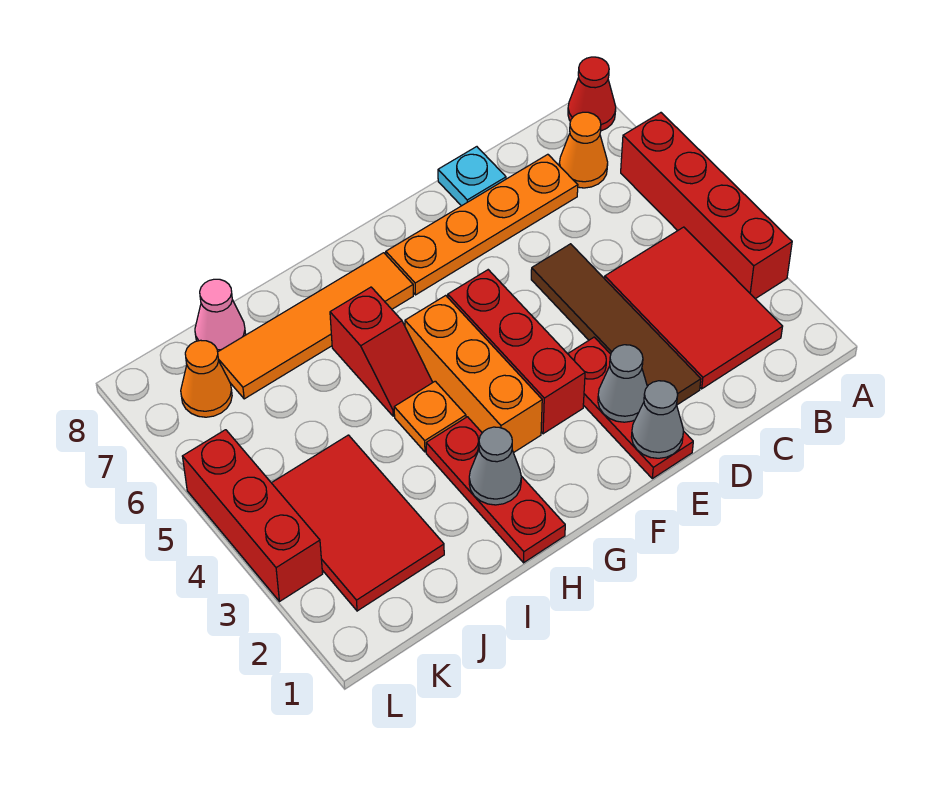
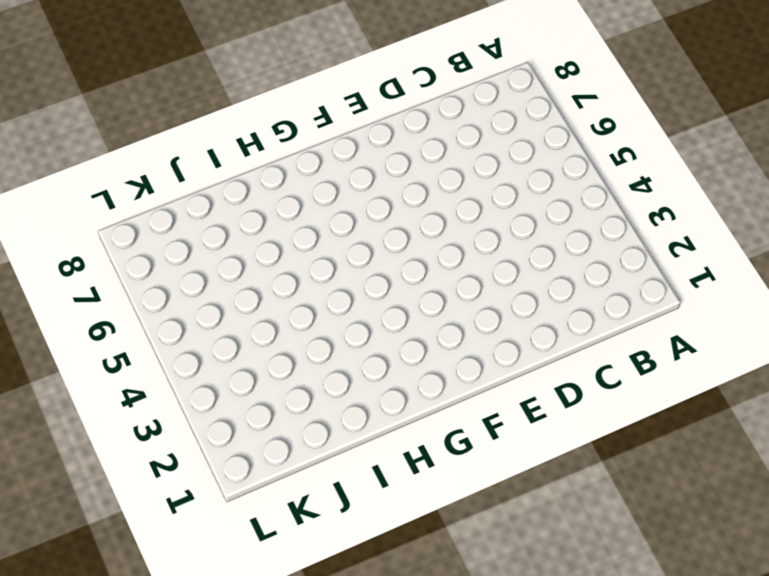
none -> red brick A3:A6 level 1
none -> red cone A8 level 1
none -> red tile B2:C4 level 1

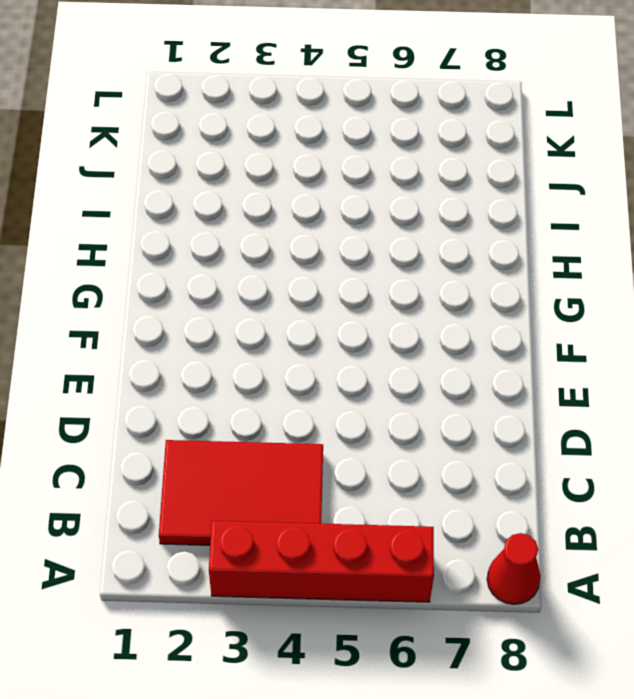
none -> orange cone B7 level 1
none -> orange plate C7:F7 level 1
none -> brown tile D2:D5 level 1

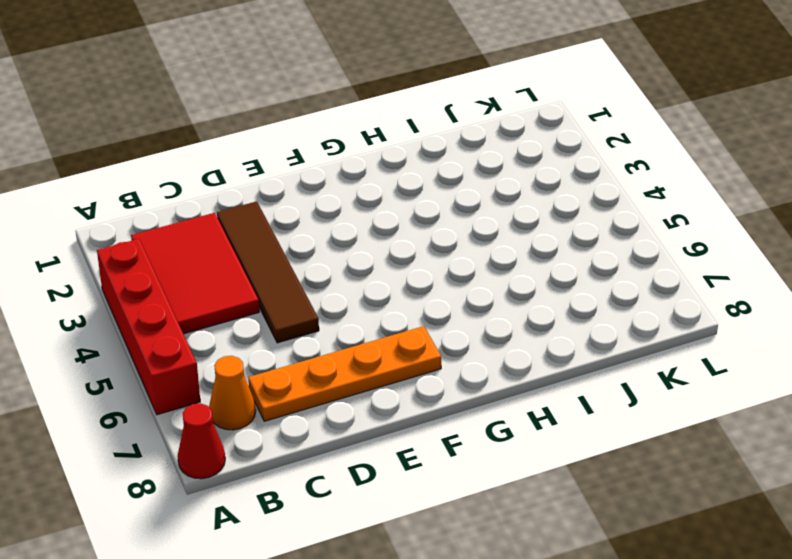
none -> cyan plate D8 level 1
none -> red plate E1:E3 level 1
none -> red brick F3:F5 level 1

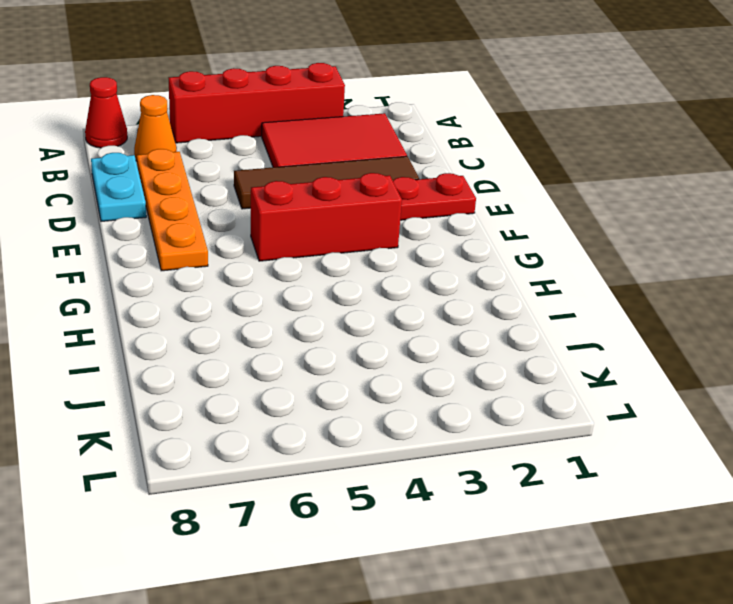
cyan plate C8:D8 level 1 -> cyan plate D8 level 1
none -> orange brick G3:G5 level 1
none -> orange tile G7:J7 level 1
none -> red plate H1:H3 level 1

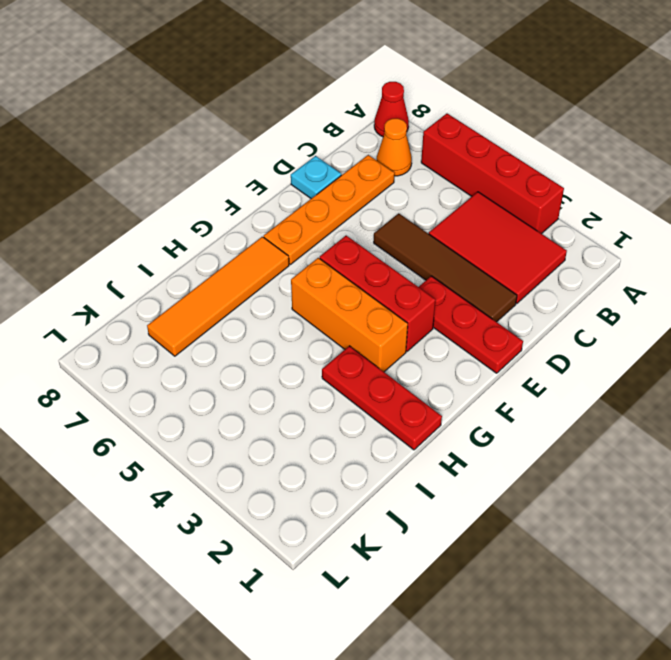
none -> orange plate H4 level 1
none -> red slope H5:H6 level 1 top 6
none -> red tile J2:K4 level 1

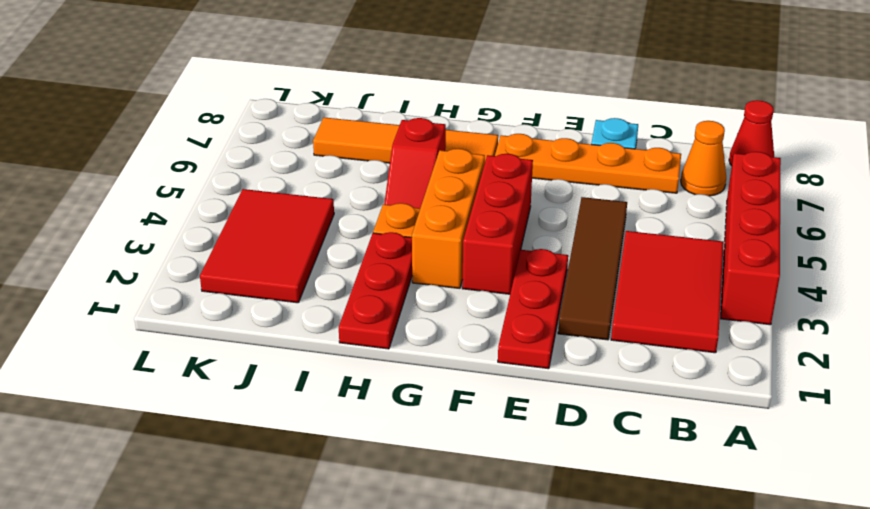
none -> pink cone J8 level 1
none -> orange cone K7 level 1
none -> red brick L3:L5 level 1

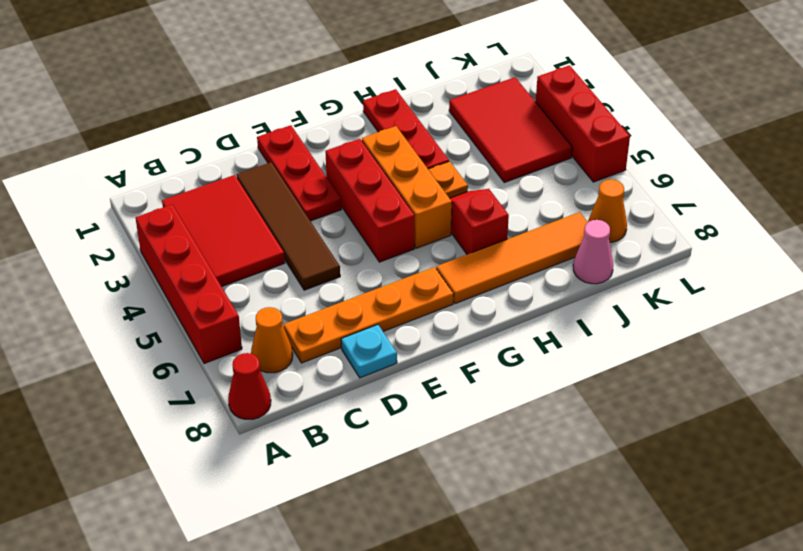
none -> grey cone E1 level 2
none -> grey cone E2 level 2
none -> grey cone H2 level 2

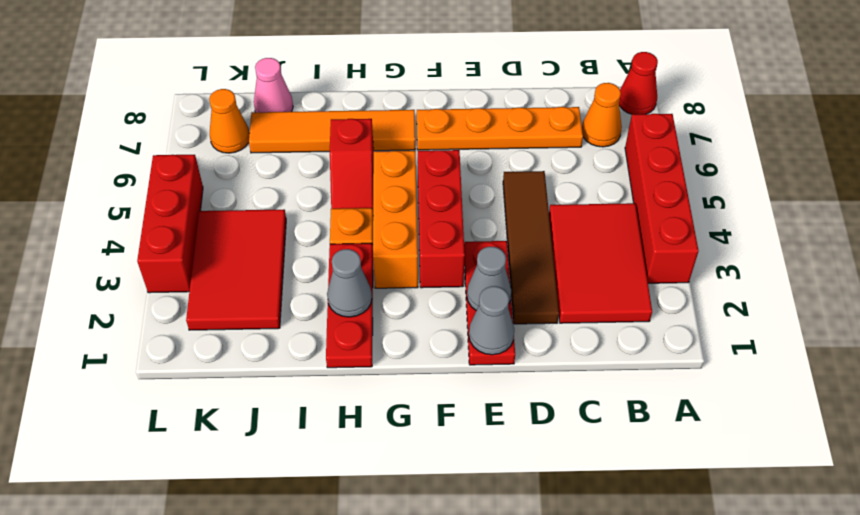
none -> cyan plate D8 level 1

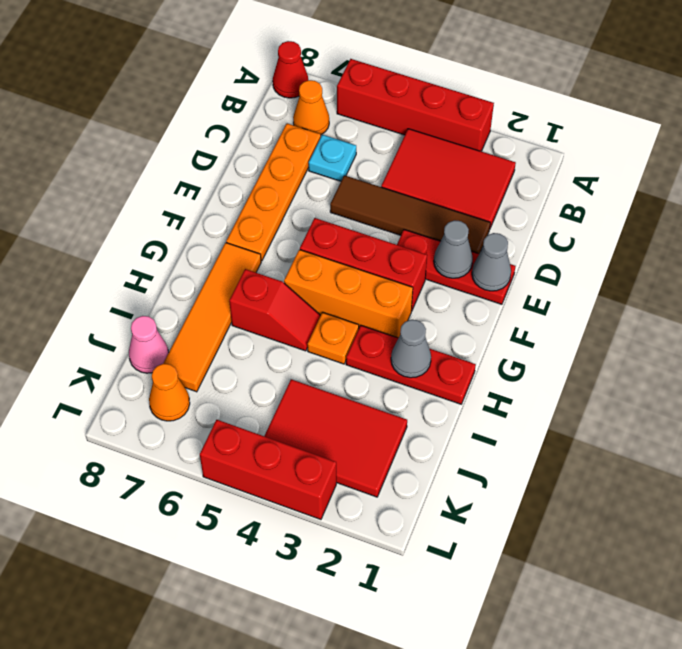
cyan plate C6 level 1 -> cyan plate D8 level 1

